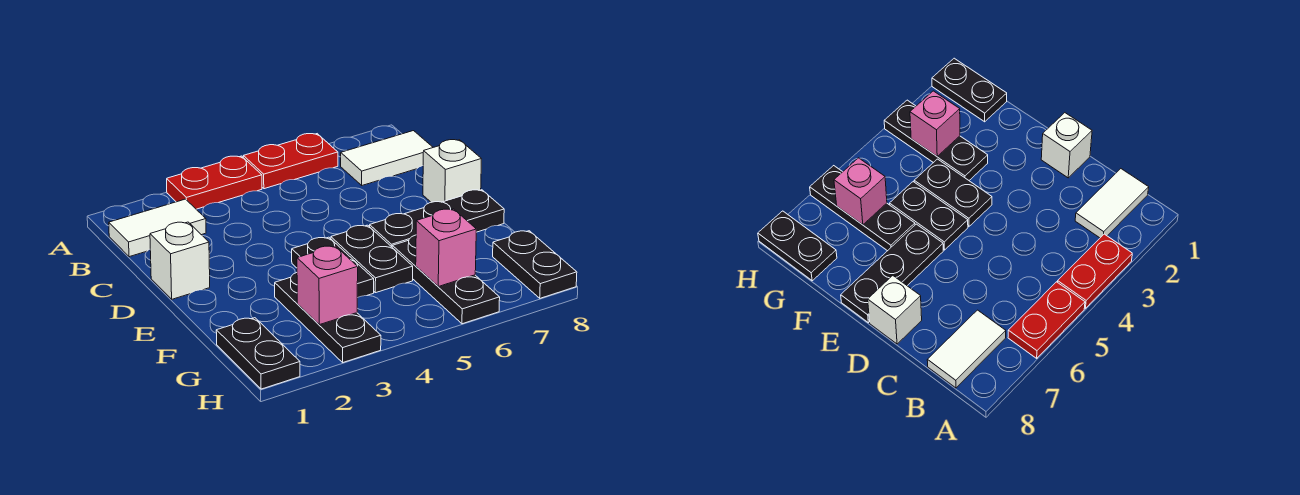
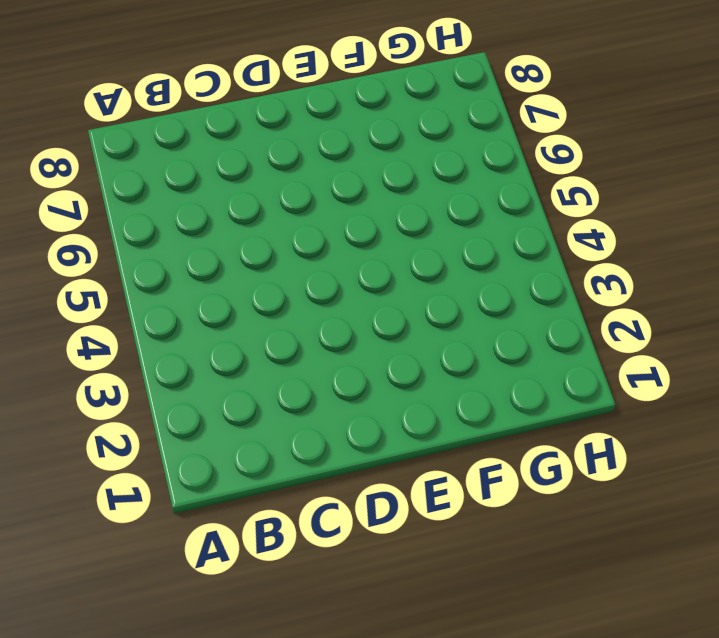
none -> red plate A3:A4 level 1
none -> red plate A5:A6 level 1
none -> white tile B1:B2 level 1

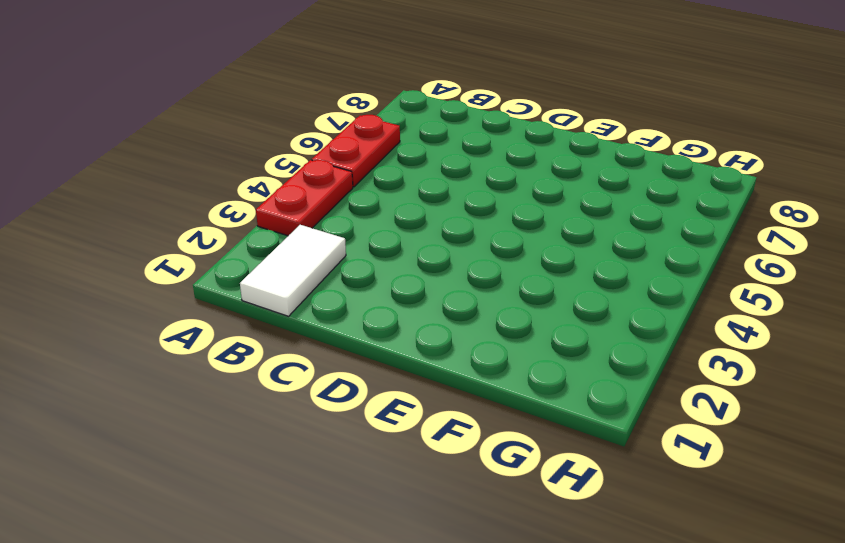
none -> white tile B7:B8 level 1
none -> white brick D1 level 1
none -> white brick D8 level 1

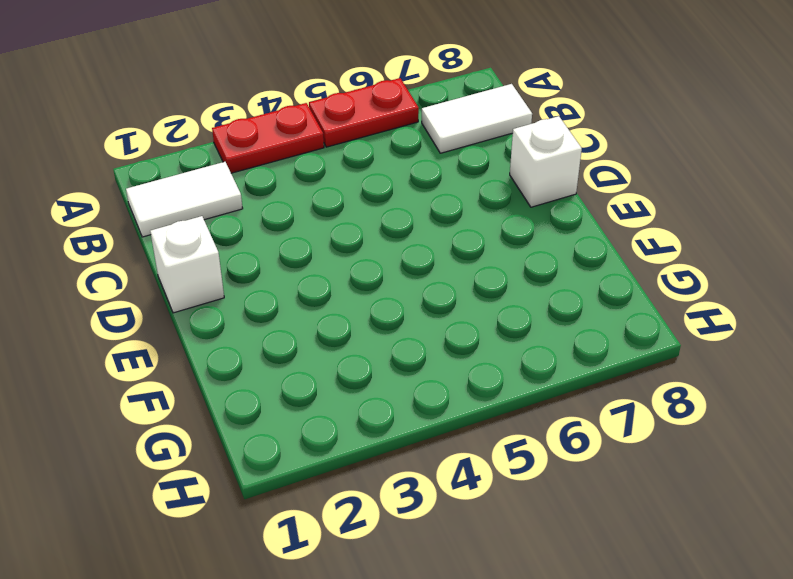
none -> black plate E4:F4 level 1
none -> black plate E5:F5 level 1
none -> black plate E6:E8 level 1

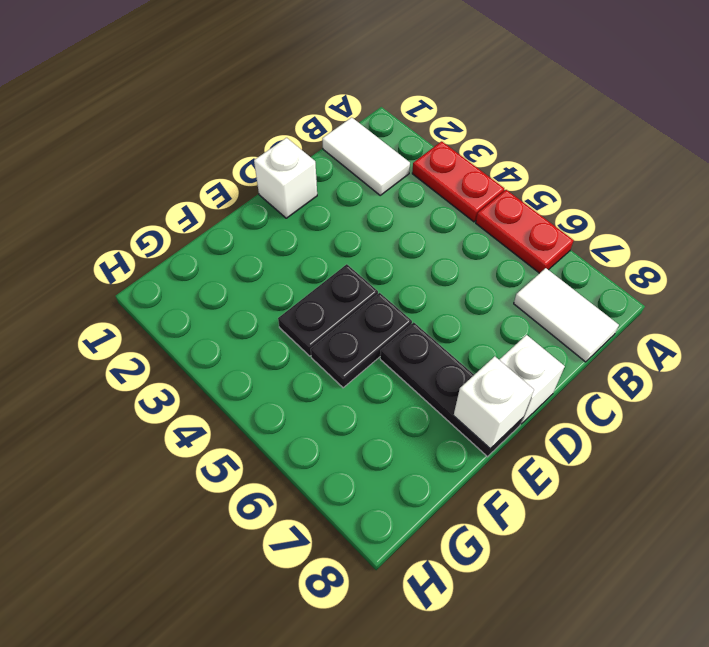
white brick E8 level 2 -> none
none -> black plate F3:H3 level 1
none -> black plate F6:H6 level 1
none -> black plate G1:H1 level 1

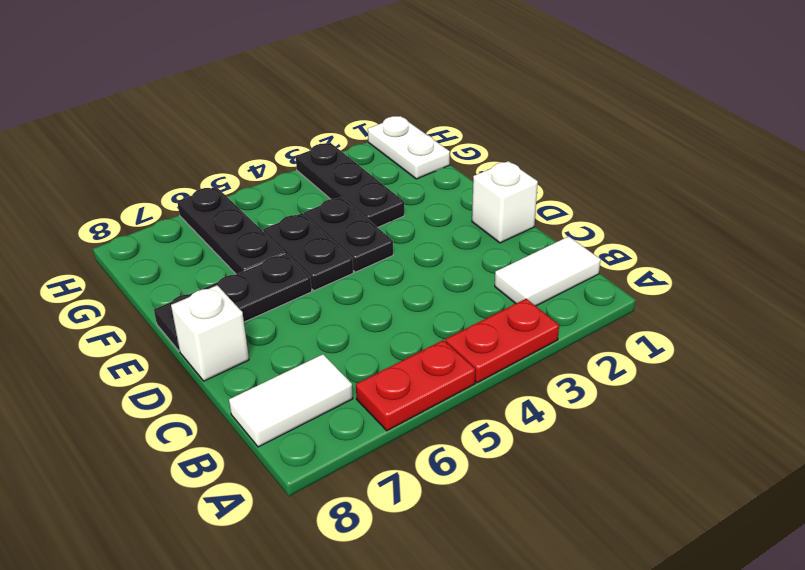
white plate G1:H1 level 1 -> black plate G1:H1 level 1
none -> black plate G8:H8 level 1
none -> pink brick G3 level 2
none -> pink brick G6 level 2

